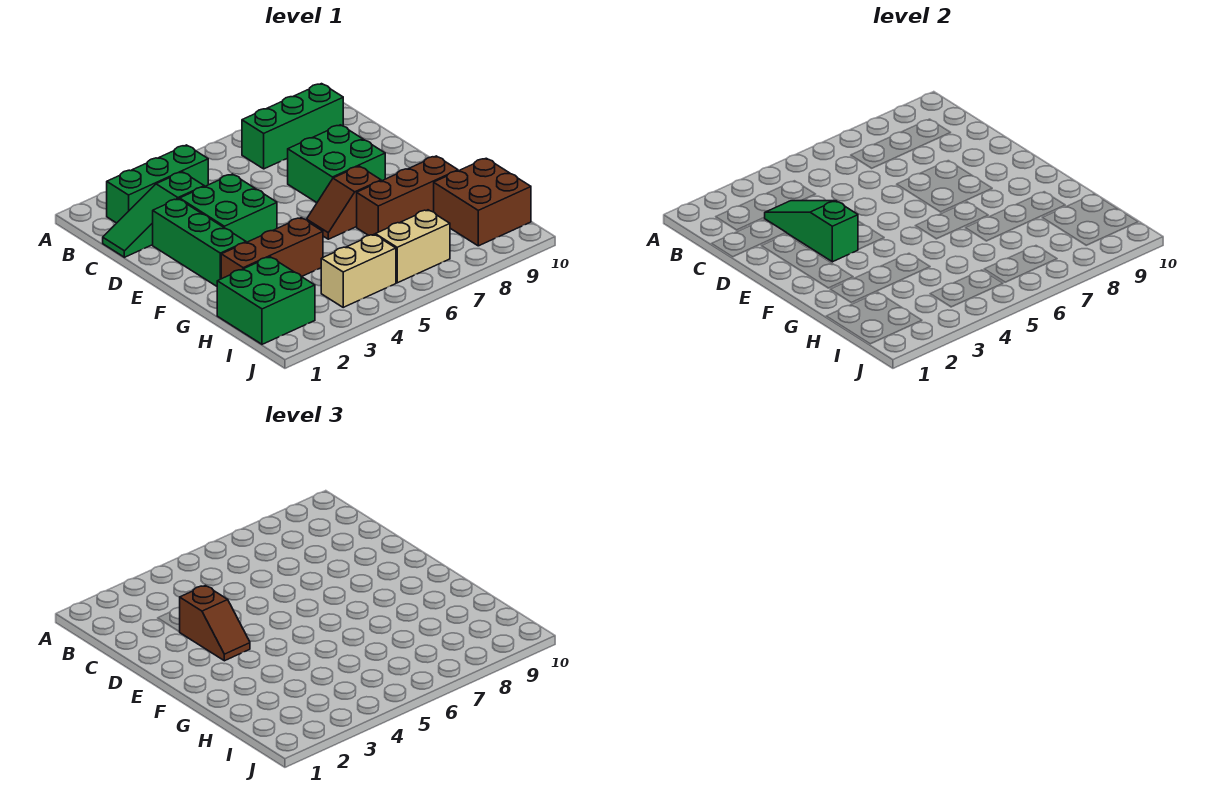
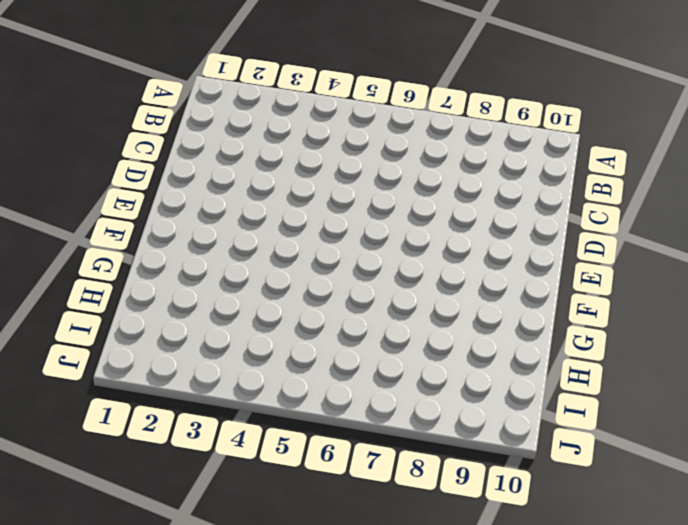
none -> green brick B2:B4 level 1
none -> green brick B7:B9 level 1
none -> green slope C1:C3 level 1 top 3

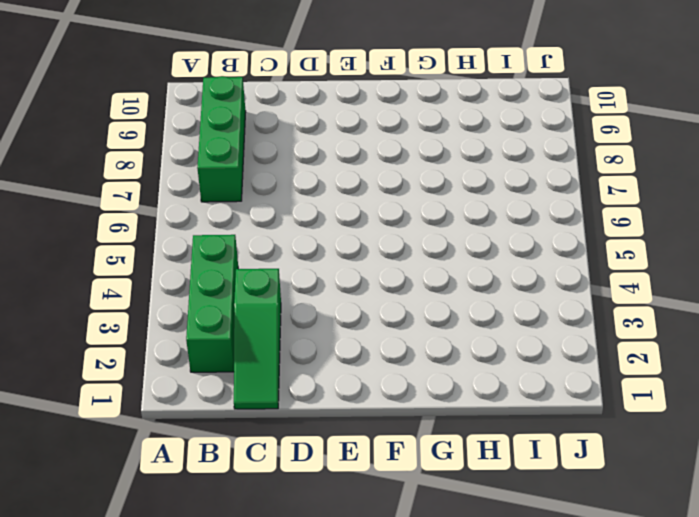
none -> green brick D2:F2 level 1
none -> green brick D3:E4 level 1
none -> green brick D7:E8 level 1

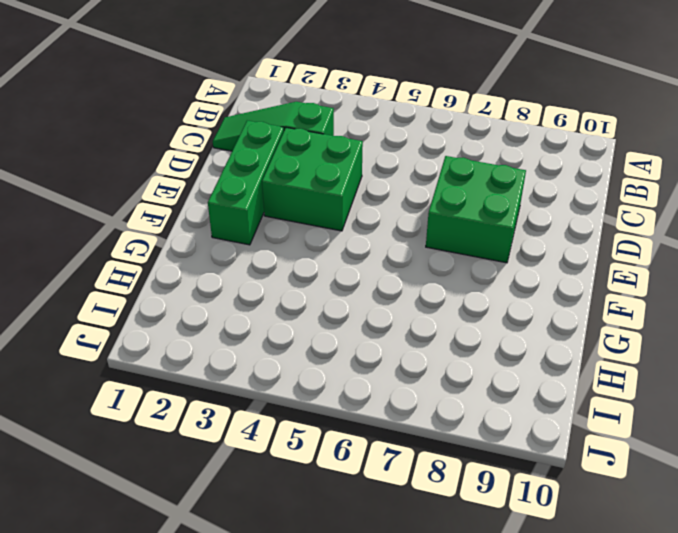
none -> green brick B2:B4 level 1
none -> green brick B7:B9 level 1
none -> brown slope F6:F7 level 1 top 7

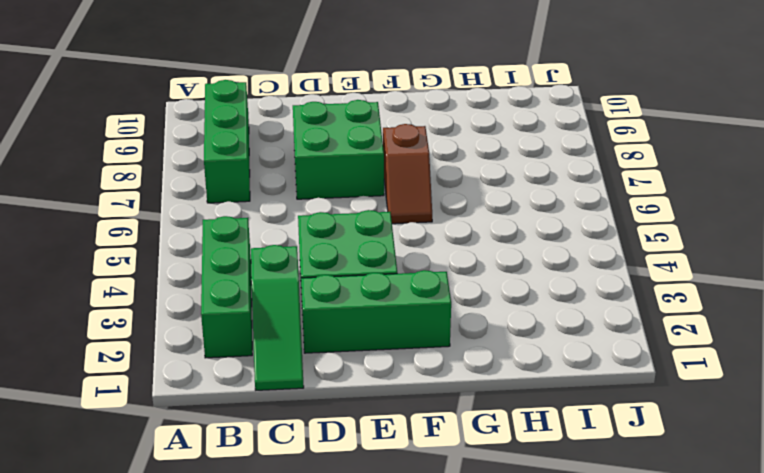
none -> brown brick G2:G4 level 1
none -> brown brick G7:G9 level 1
none -> green brick H1:I2 level 1

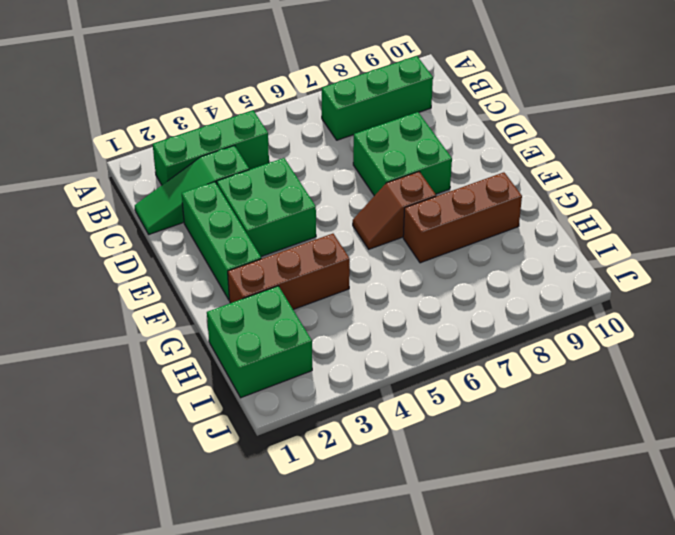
none -> brown brick H9:I10 level 1
none -> tan brick I4:I5 level 1
none -> tan brick I6:I7 level 1

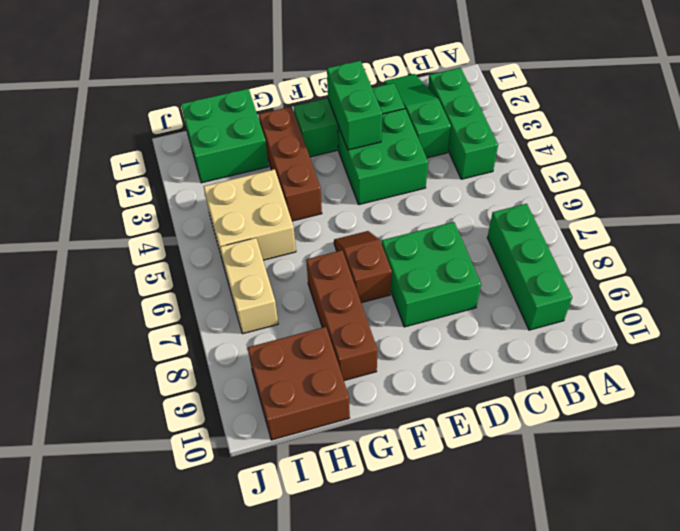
green brick E2:E3 level 2 -> green slope C3:E3 level 2 top E
tan brick H4:I5 level 1 -> tan brick I4:I5 level 1
none -> brown slope D3:E3 level 3 top D

